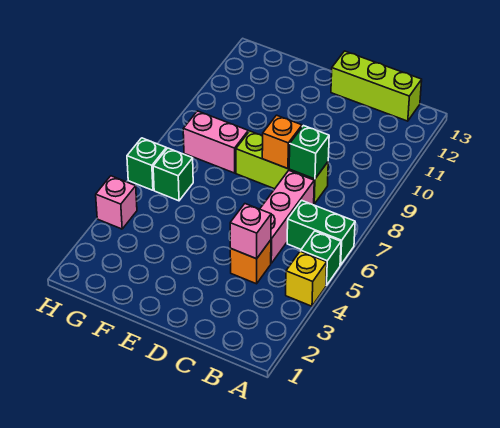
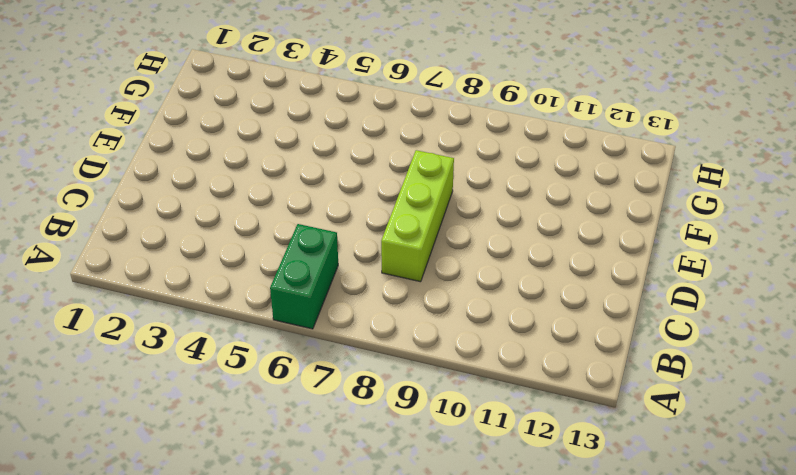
none -> yellow brick A4 level 1
none -> green brick A5 level 1
none -> lime brick B13:D13 level 1

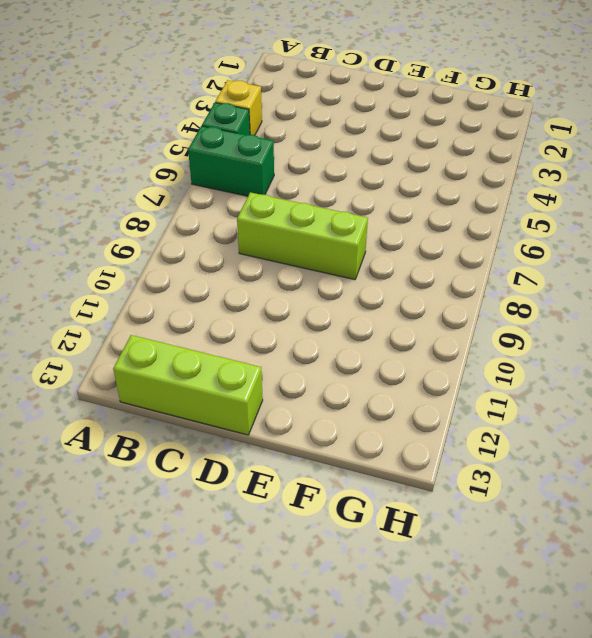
none -> orange brick C4 level 1
none -> pink brick C5:C7 level 1
none -> pink brick F8:G8 level 1

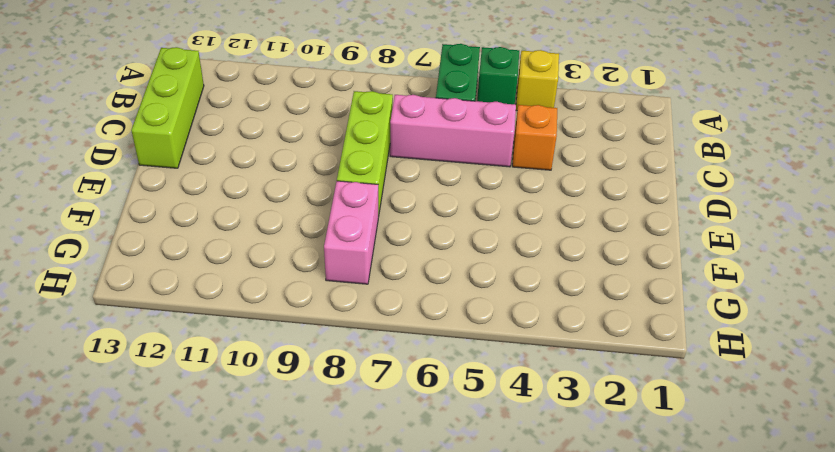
none -> green brick G6 level 1
none -> pink brick H4 level 1
none -> green brick H6 level 1

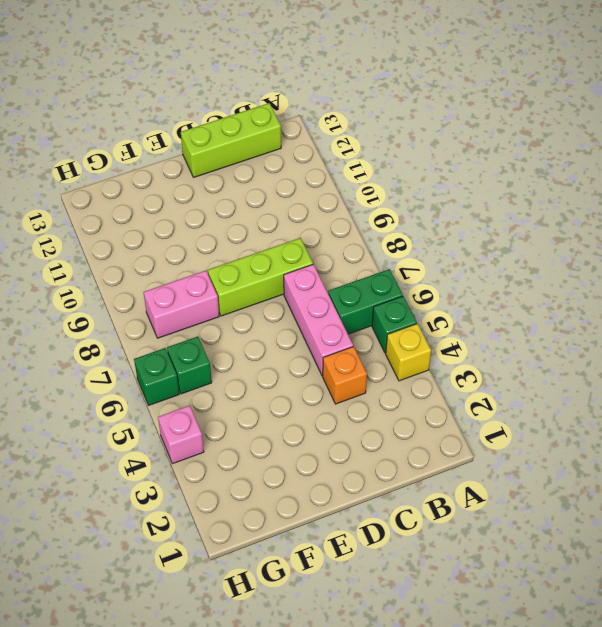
none -> pink brick C4 level 2
none -> green brick C8 level 2
none -> orange brick D8 level 2

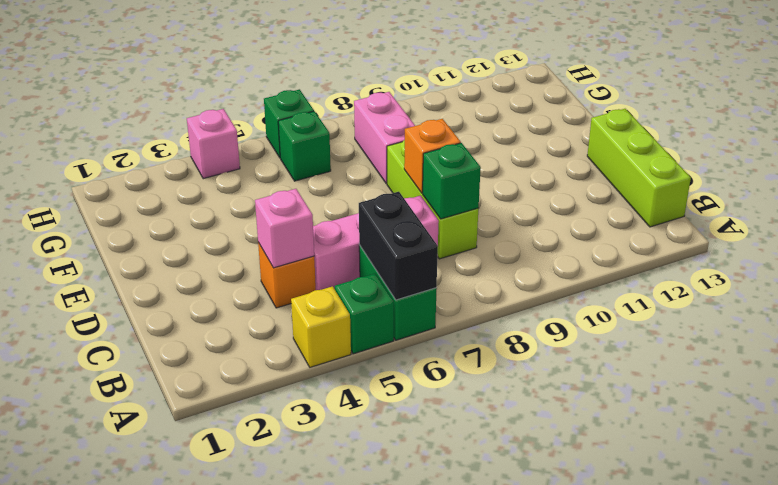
black brick A6:B6 level 2 -> none

